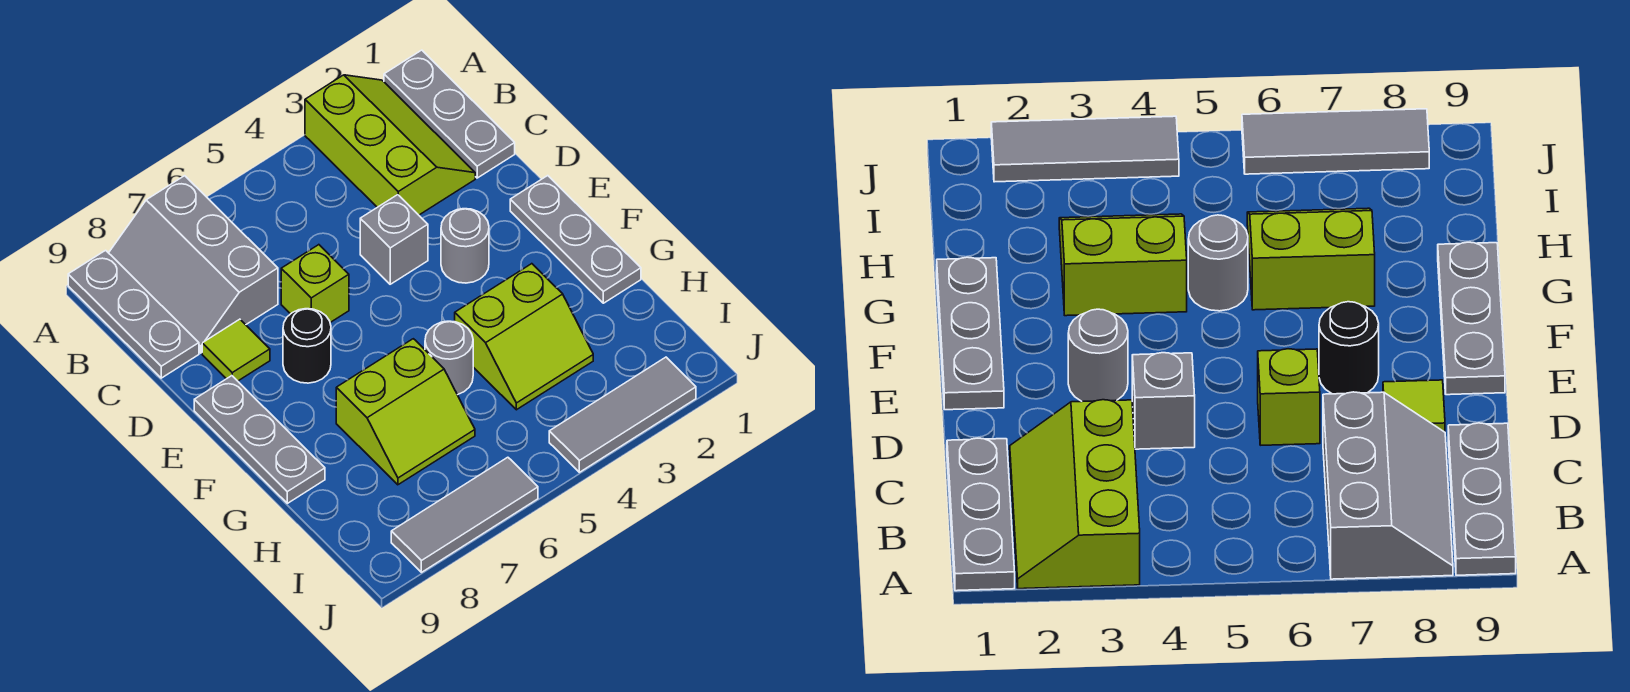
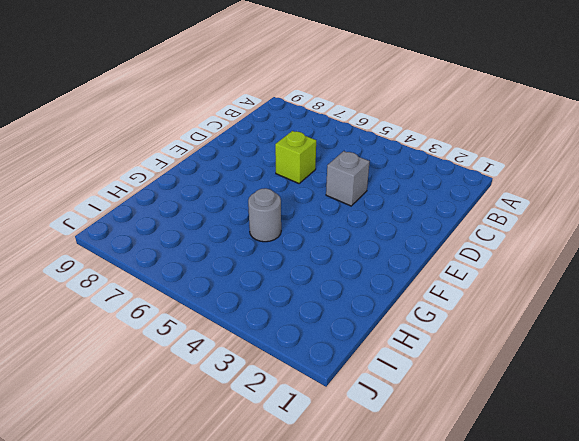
none -> grey plate A1:C1 level 1
none -> lime slope A2:C3 level 1 top 3
none -> grey slope A7:C8 level 1 top 7

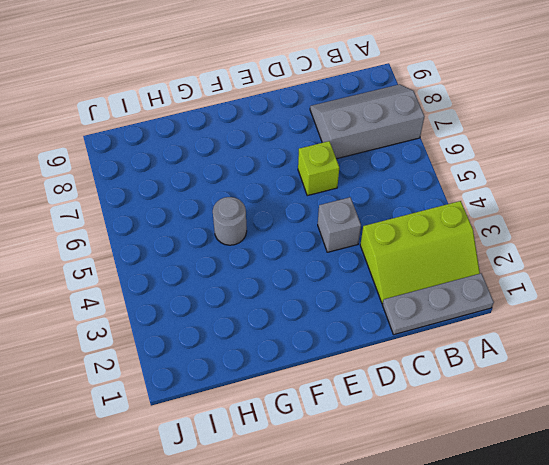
none -> grey plate A9:C9 level 1
none -> lime tile D8 level 1
none -> grey plate E1:G1 level 1

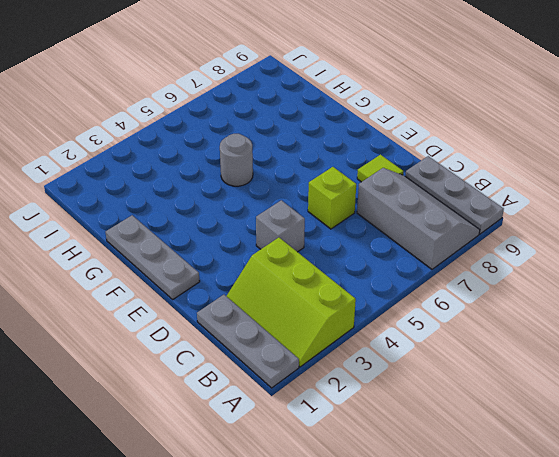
none -> grey round brick E3 level 1
none -> black round brick E7 level 1
none -> grey plate E9:G9 level 1

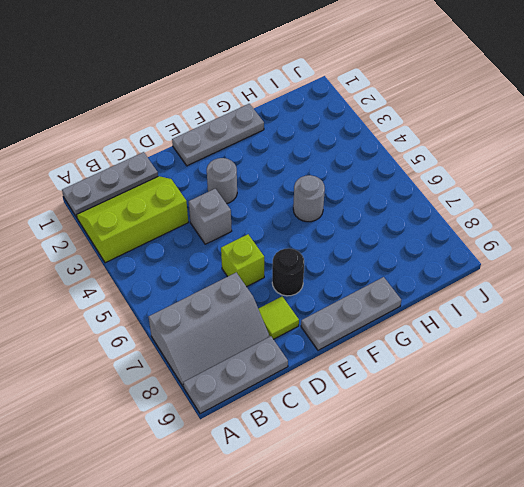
none -> lime slope G3:H4 level 1 top G
none -> lime slope G6:H7 level 1 top G
none -> grey tile J2:J4 level 1

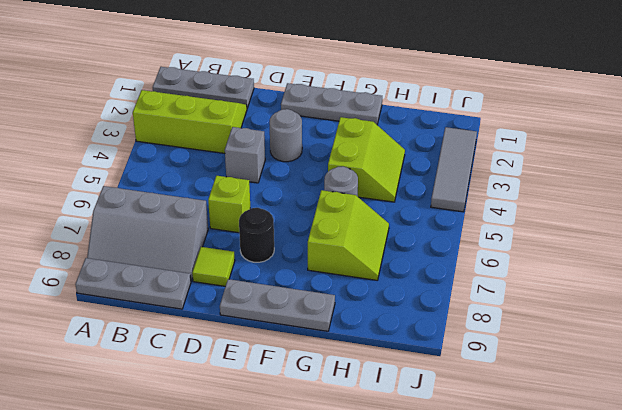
none -> grey tile J6:J8 level 1

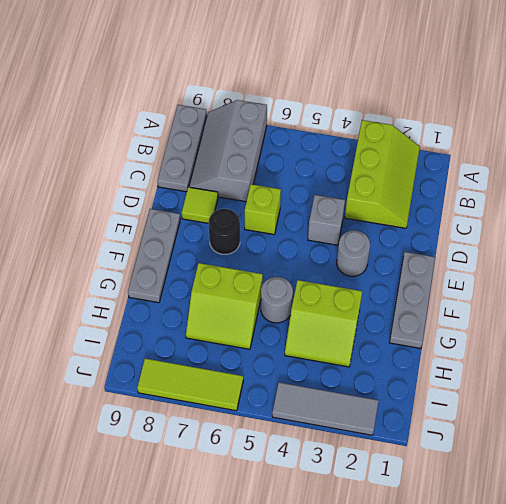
lime tile J6:J8 level 1 -> grey tile J6:J8 level 1
none -> grey plate A1:C1 level 1

